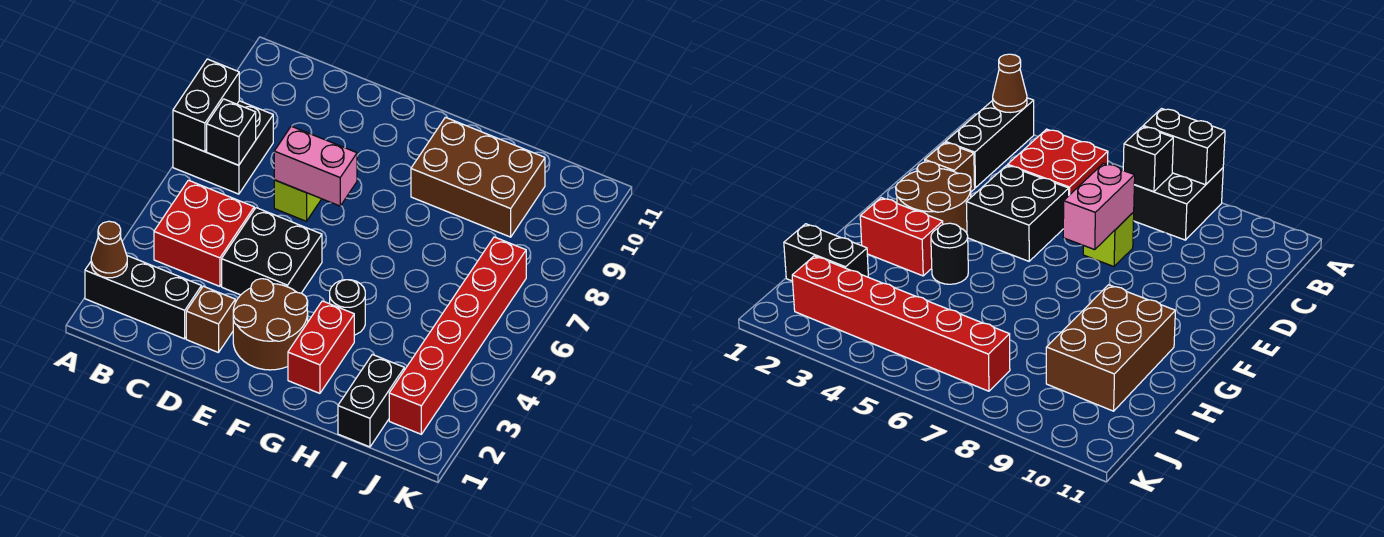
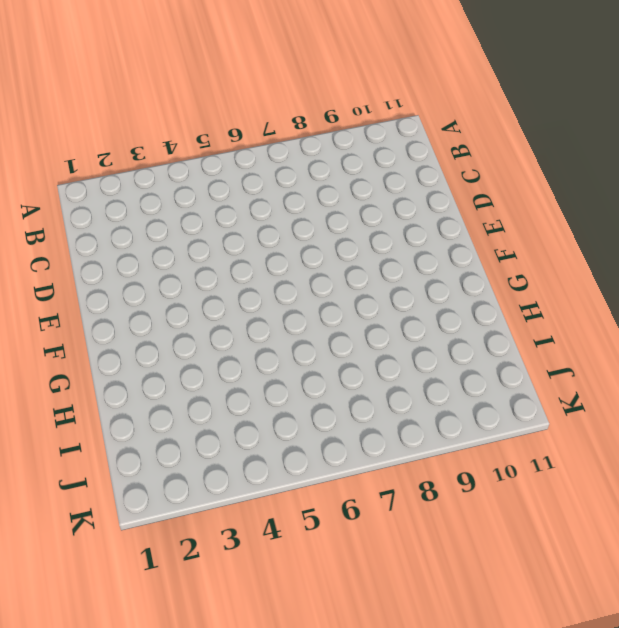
none -> black brick A2:C2 level 1
none -> black brick A7:B8 level 1
none -> red brick B4:C5 level 1

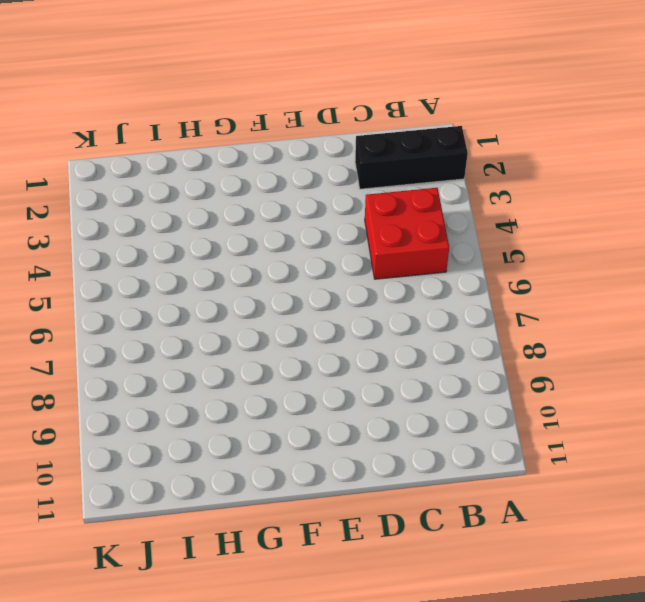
none -> black brick A7:B8 level 1
none -> brown brick D2 level 1
none -> black brick D4:E5 level 1

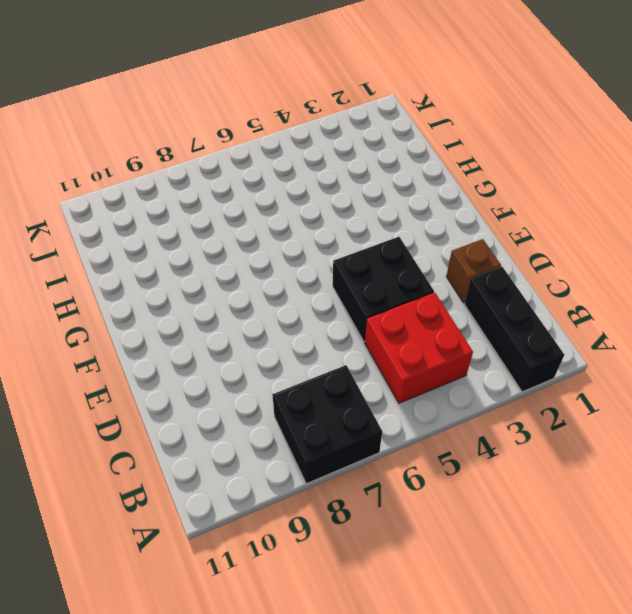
none -> lime brick D7 level 1
none -> brown round brick E2:F3 level 1
none -> red brick G2:G3 level 1

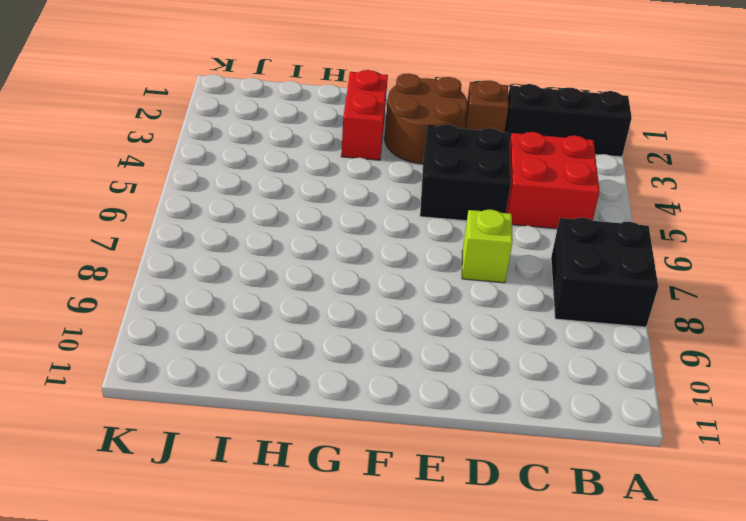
none -> black round brick G4 level 1
none -> brown brick G9:I10 level 1
none -> black brick I1:I2 level 1

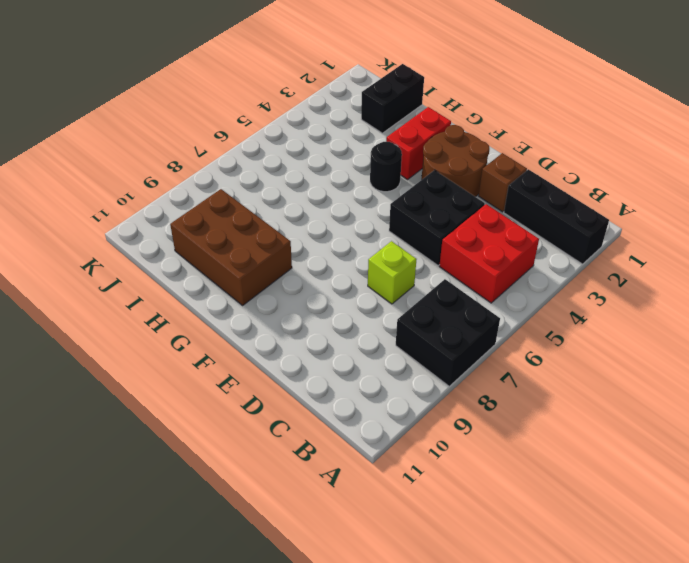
none -> red brick J2:J7 level 1
none -> brown cone A2 level 2
none -> black brick A7:A8 level 2

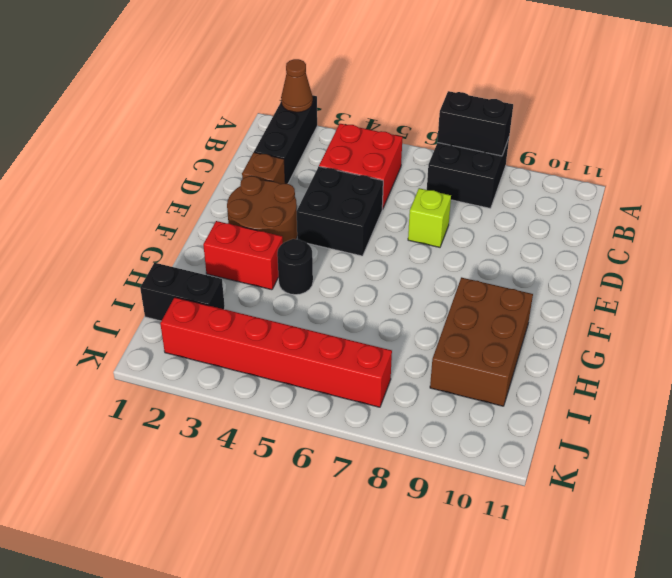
none -> black brick B7 level 2
none -> pink brick D7:E7 level 2

